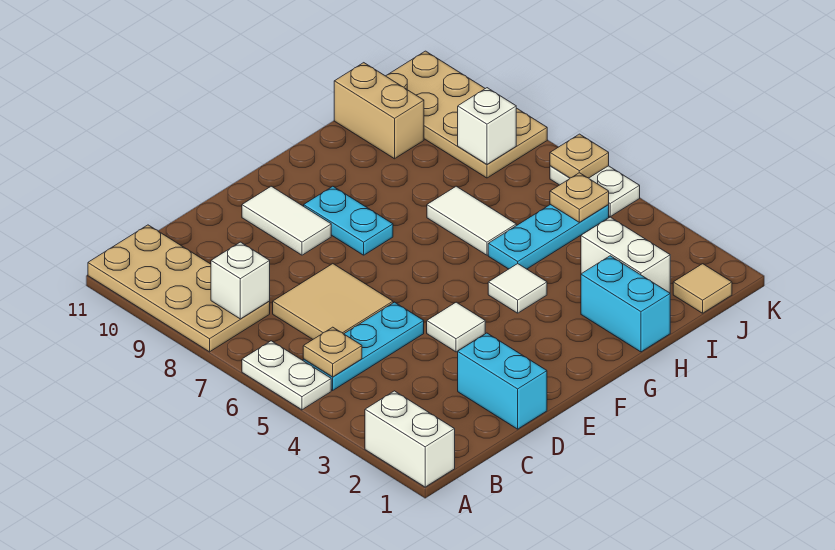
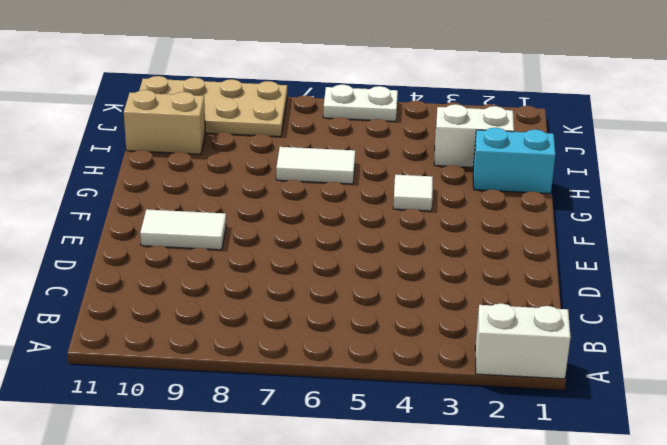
none -> white plate A5:A6 level 1
none -> tan plate A8:B11 level 1
none -> cyan plate B5:D5 level 1

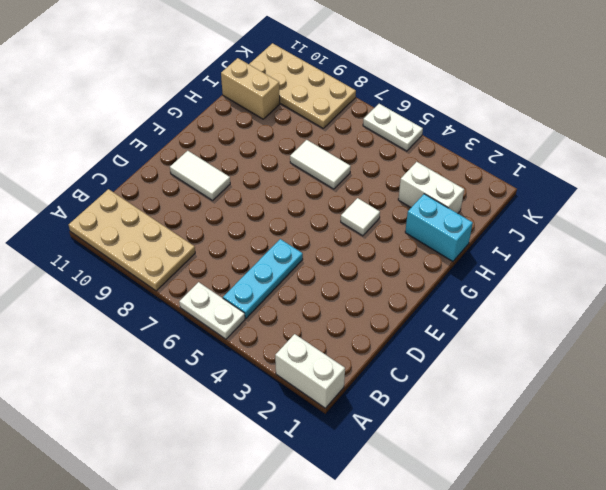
none -> tan tile C6:D7 level 1
none -> cyan brick D1:D2 level 1
none -> white tile E4 level 1

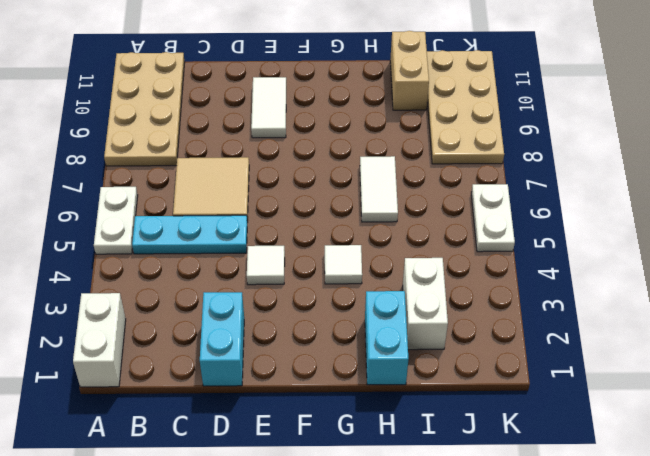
none -> cyan plate F8:F9 level 1
none -> cyan plate H5:J5 level 1
none -> tan tile J1 level 1

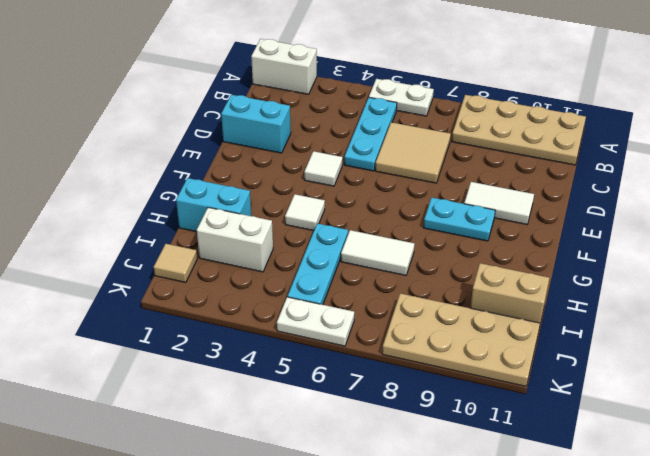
none -> tan plate B5 level 2
none -> white brick B8 level 2
none -> tan plate J5 level 2

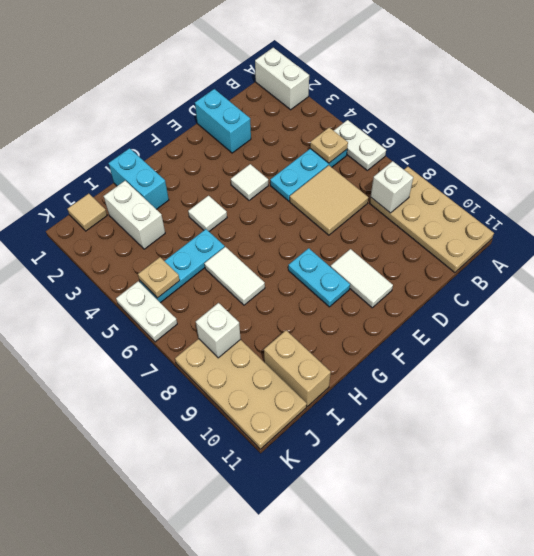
none -> tan plate K6 level 2

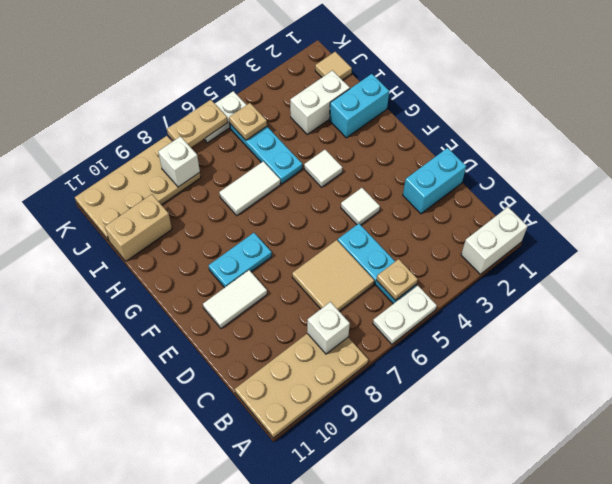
tan plate K6:K7 level 2 -> tan plate K6 level 2

